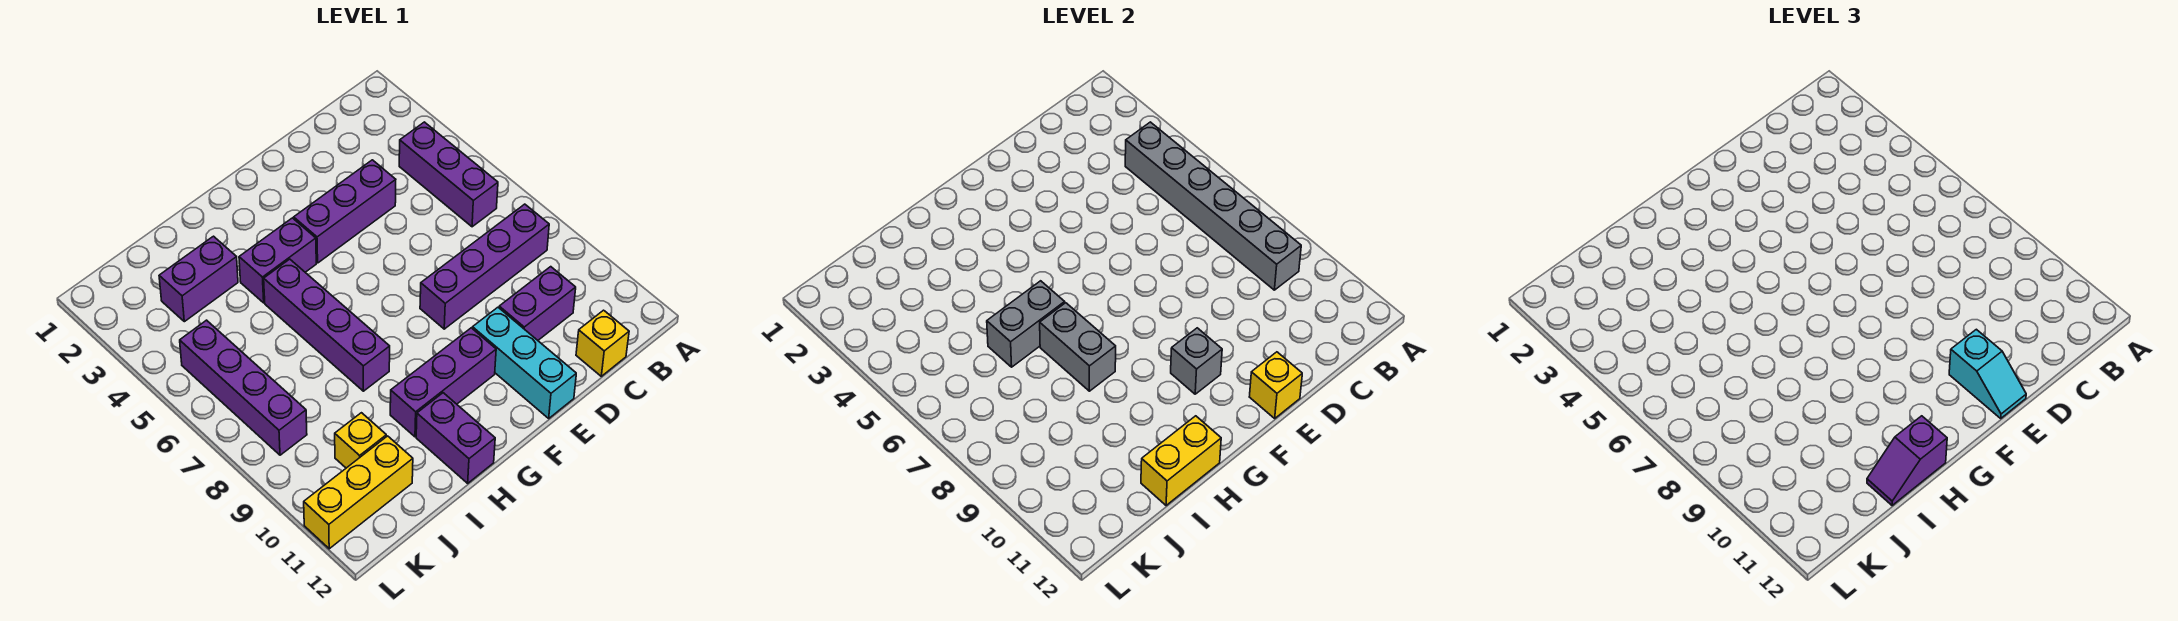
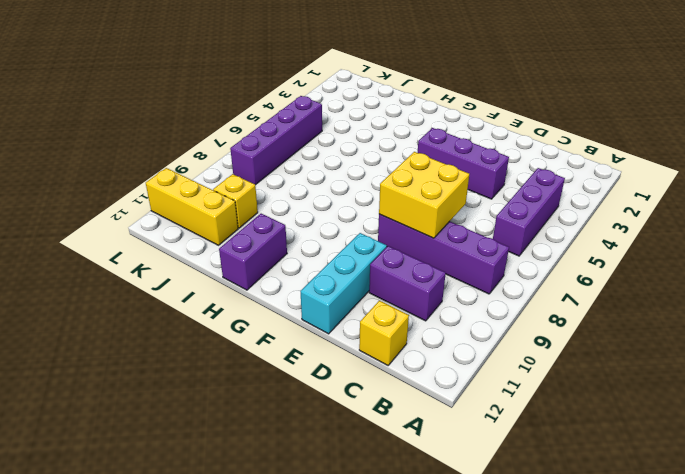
yellow brick D7:E8 level 2 -> none
none -> purple brick F10:H10 level 1
none -> purple brick G4:H4 level 1
none -> purple brick H5:H8 level 1

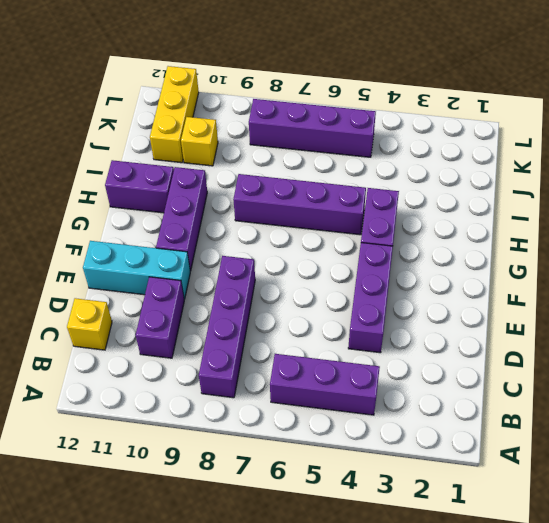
none -> purple brick I3:J3 level 1
none -> grey brick B4:B9 level 2
none -> yellow brick E12 level 2

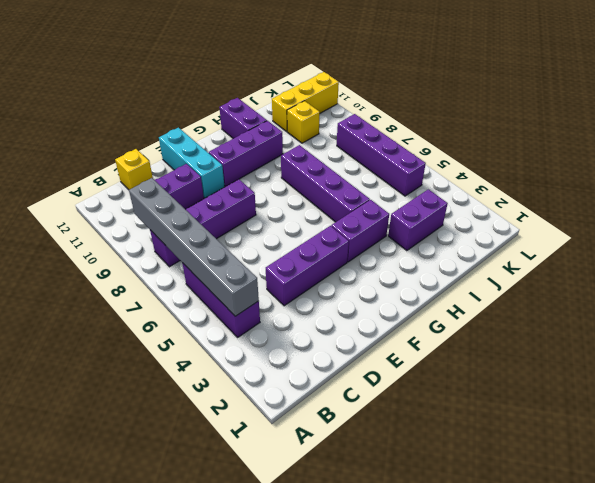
none -> yellow brick E12 level 2
none -> grey brick F10 level 2
none -> grey brick H6:I6 level 2

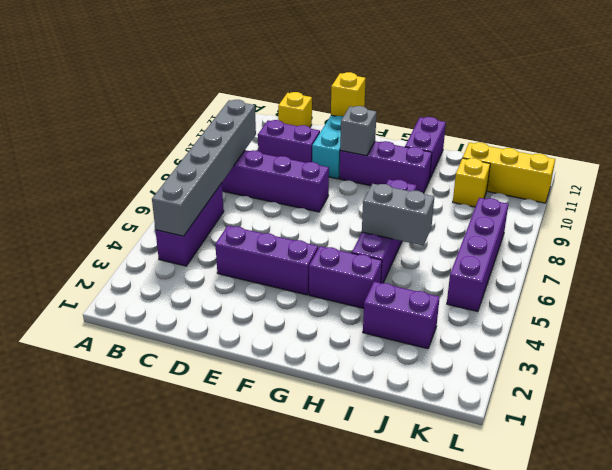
none -> grey brick H7:H8 level 2
none -> yellow brick H12:I12 level 2
none -> cyan slope E11:E12 level 3 top 11

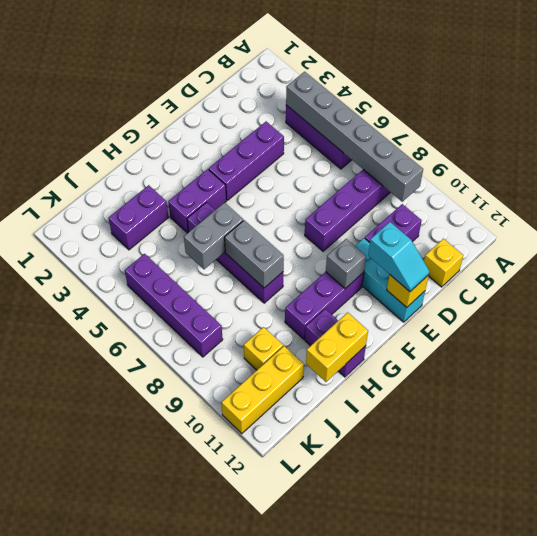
none -> purple slope H12:I12 level 3 top H

